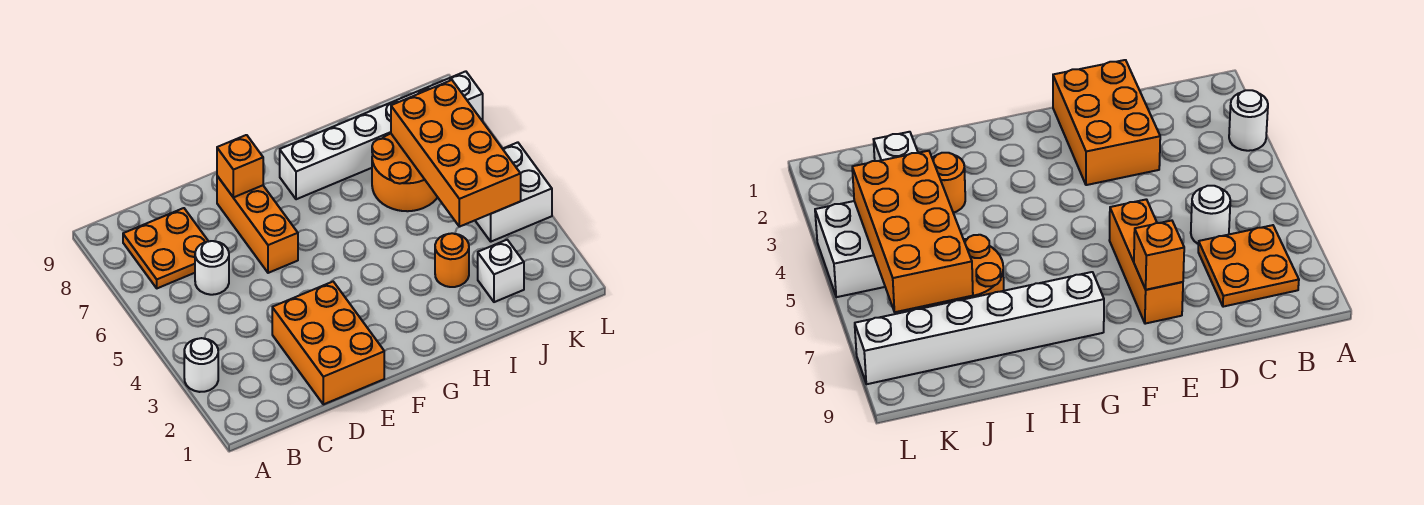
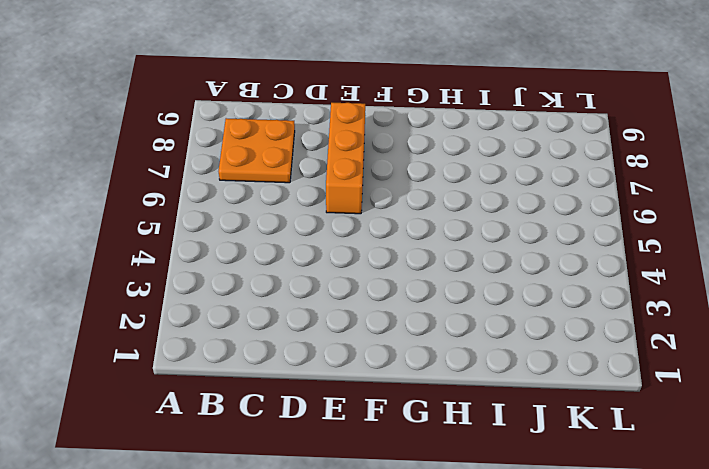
none -> white round brick A3 level 1
none -> white round brick C6 level 1
none -> orange brick D1:E3 level 1

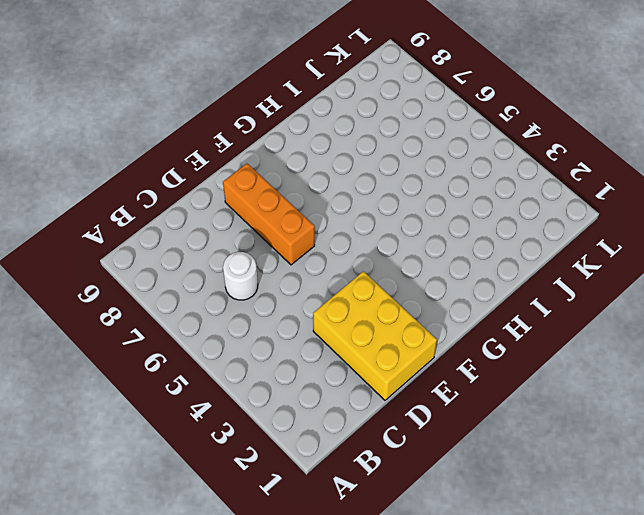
yellow brick D1:E3 level 1 -> orange brick D1:E3 level 1
none -> white round brick A3 level 1
none -> orange plate B7:C8 level 1
none -> white brick G8:L8 level 1

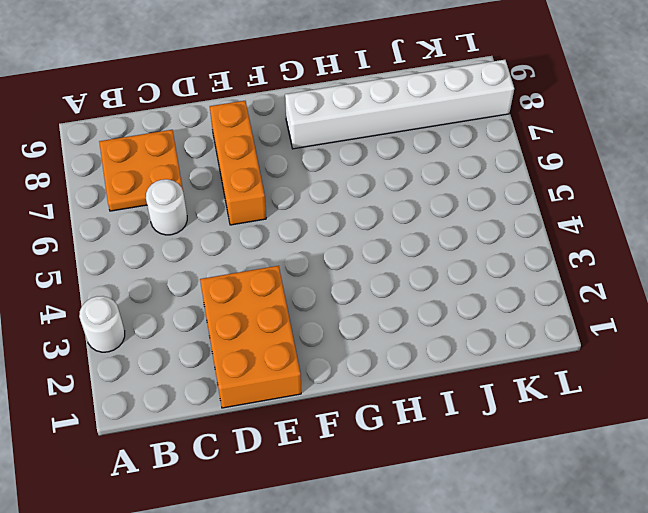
none -> orange round brick I3 level 1
none -> orange round brick I6:J7 level 1
none -> white brick J2 level 1

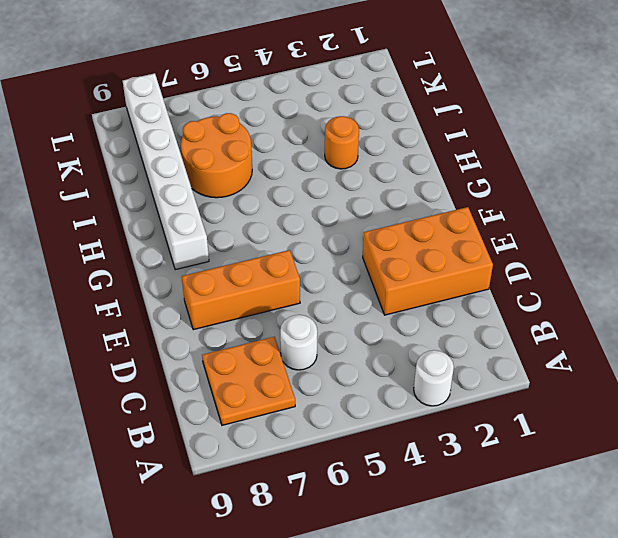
none -> white brick J2 level 1
none -> white brick K4:L5 level 1
none -> orange brick E8 level 2

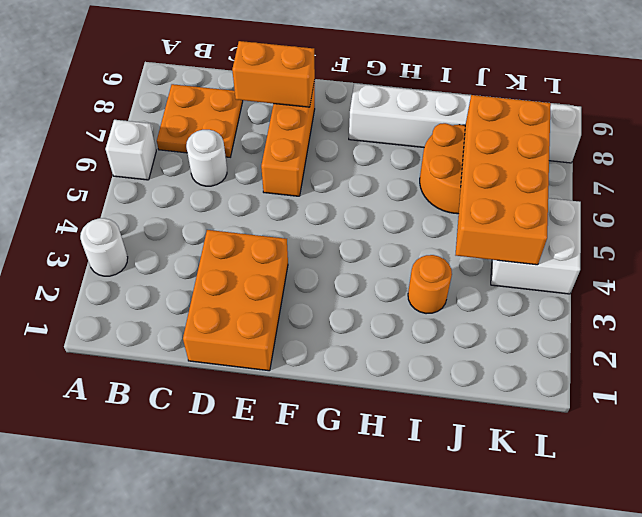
white brick A6 level 1 -> white brick J2 level 1
orange brick D8:E8 level 2 -> orange brick E8 level 2

